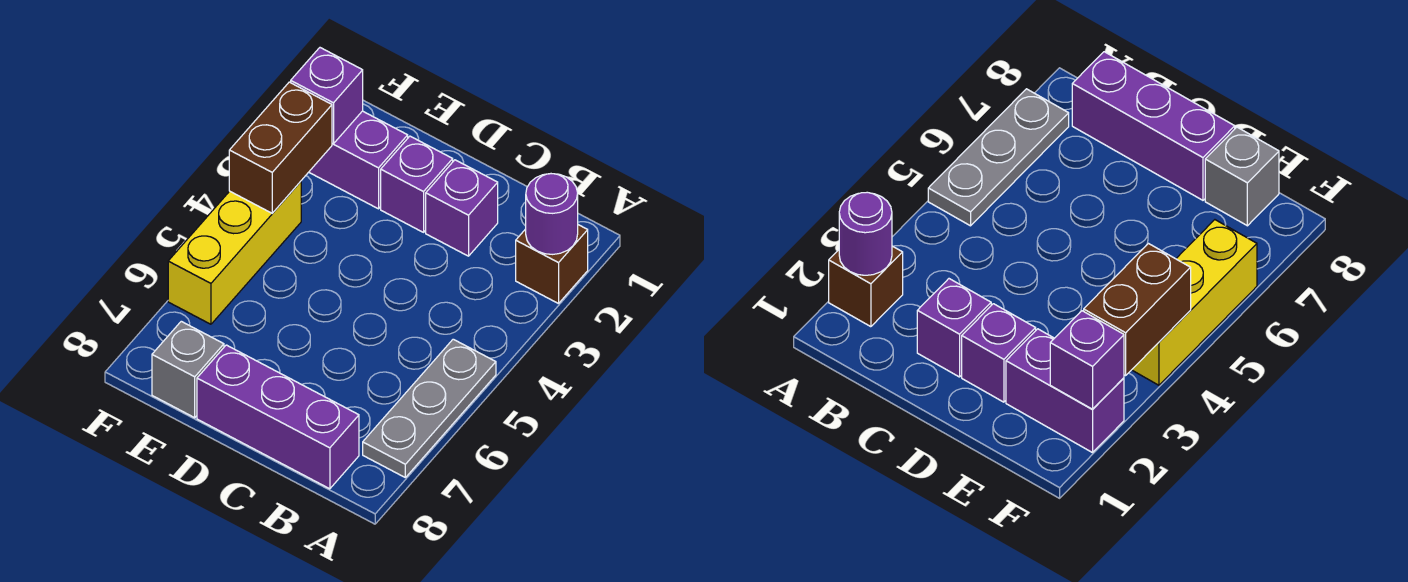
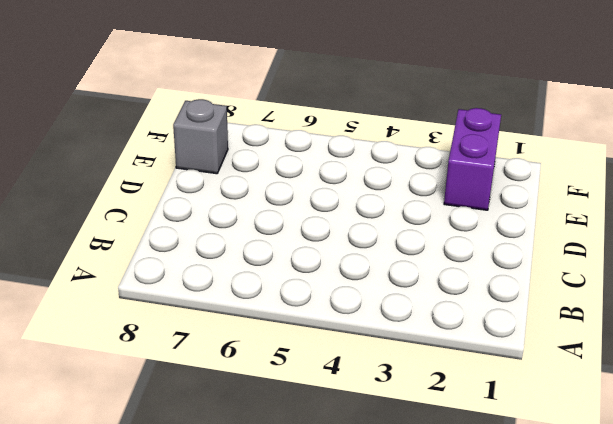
none -> brown brick A2 level 1
none -> grey plate A5:A7 level 1

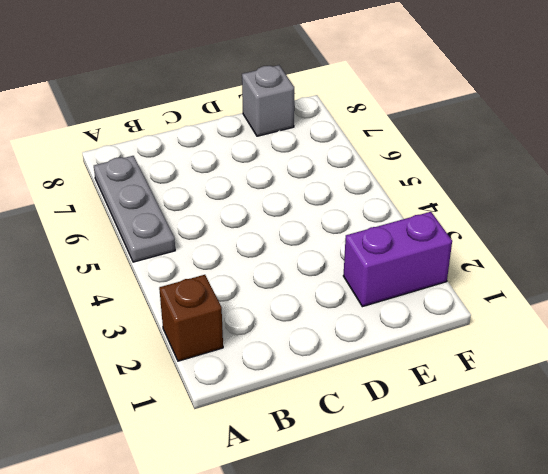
none -> purple brick B8:D8 level 1
none -> purple brick C2 level 1

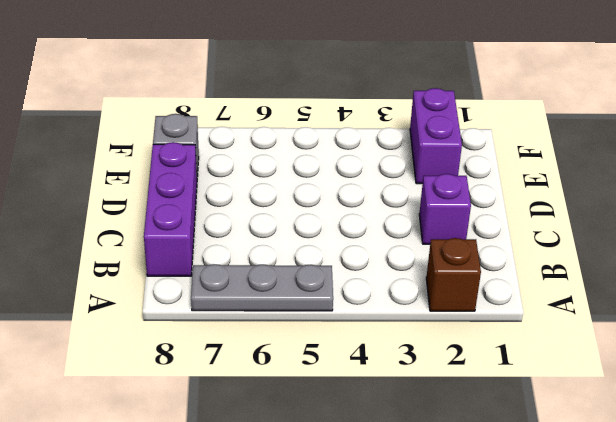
none -> purple brick D2 level 1
none -> yellow brick F4:F6 level 1

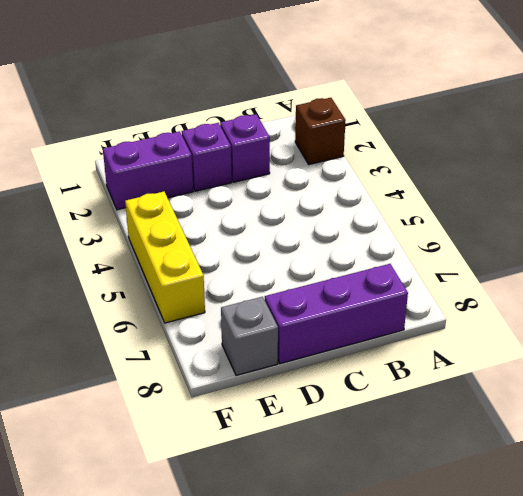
none -> grey plate A5:A7 level 1
none -> purple round brick A2 level 2

